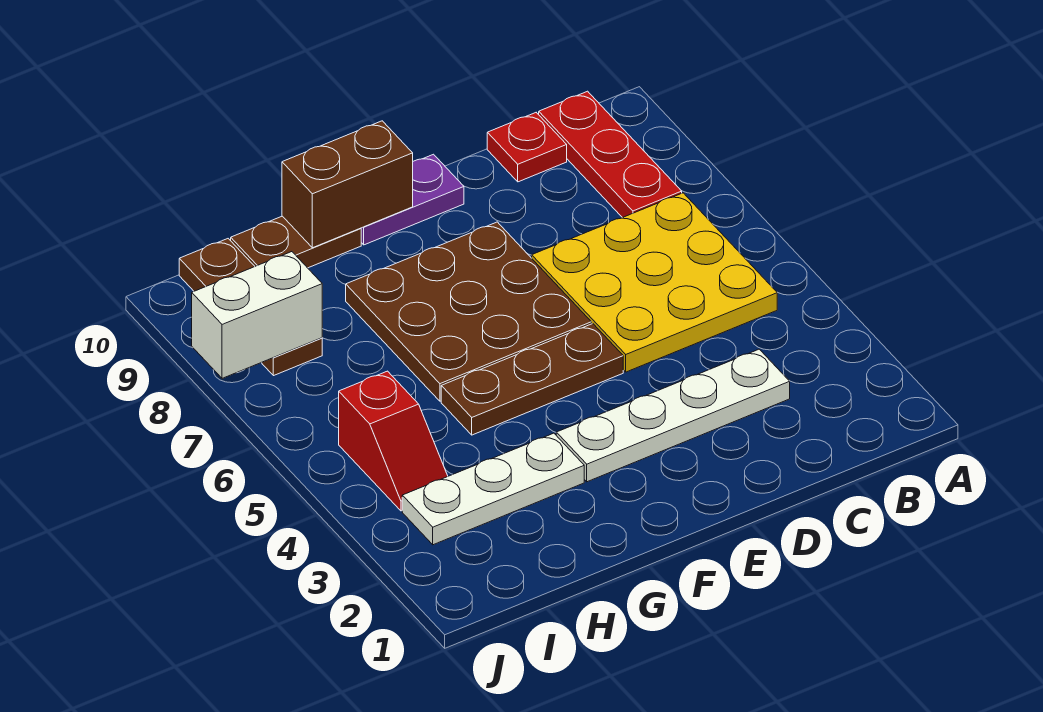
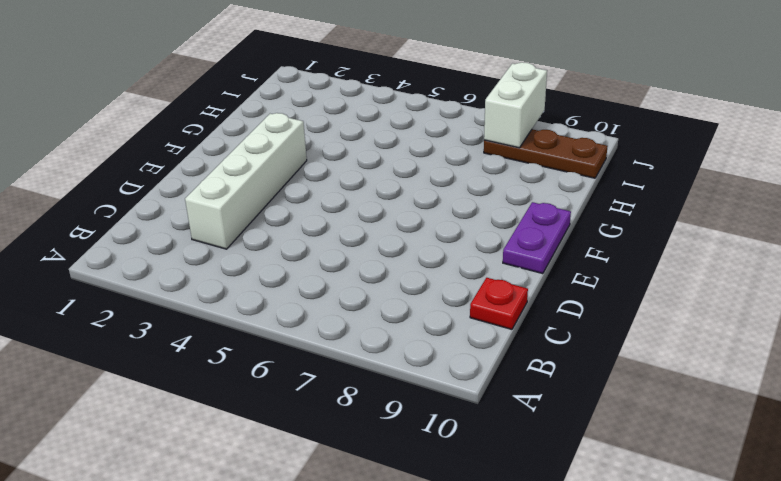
white brick C3:F3 level 1 -> white plate C3:F3 level 1
none -> yellow plate B5:D7 level 1
none -> red plate B8:B10 level 1
none -> brown plate E5:G5 level 1

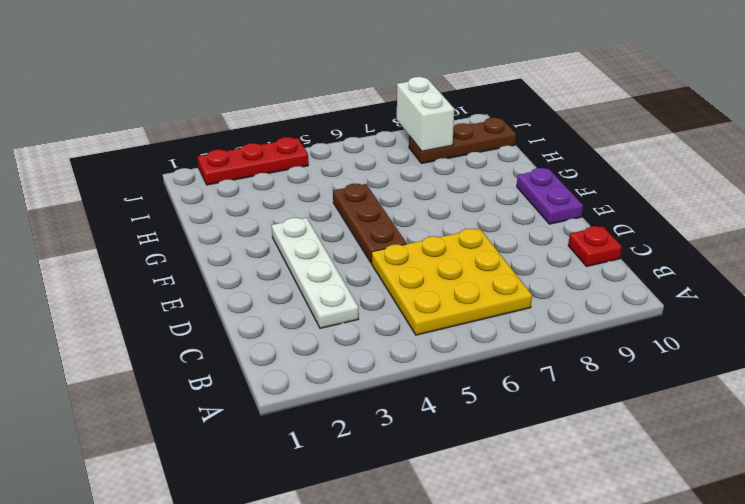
red plate J2:J4 level 1 -> red plate B8:B10 level 1
none -> brown plate E6:G8 level 1
none -> white plate G3:I3 level 1
none -> brown plate G10:H10 level 1

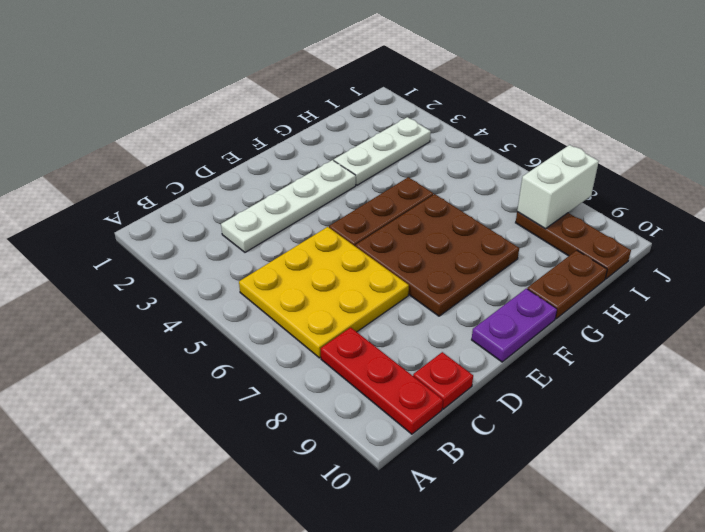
none -> red slope I4:I5 level 1 top 5
none -> brown brick F10:G10 level 2

